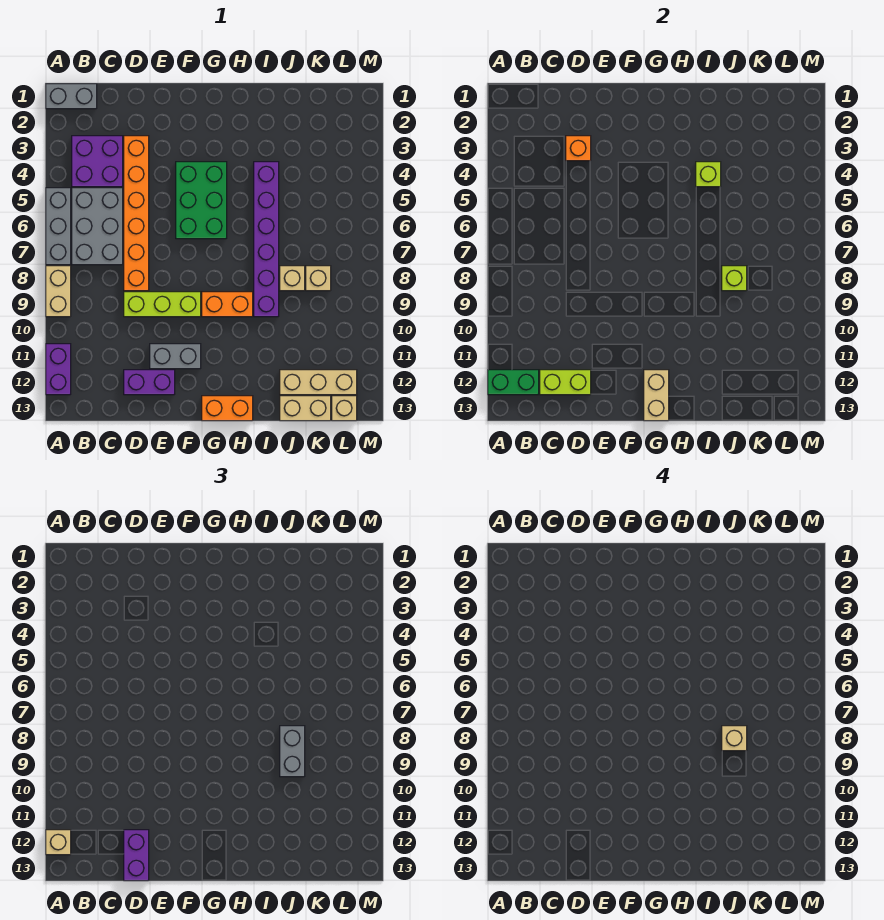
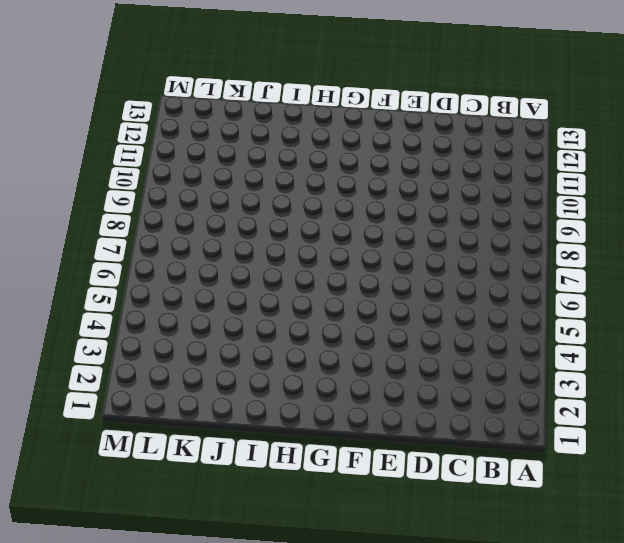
none -> grey brick A1:B1 level 1
none -> grey brick A5:A7 level 1
none -> tan brick A8:A9 level 1

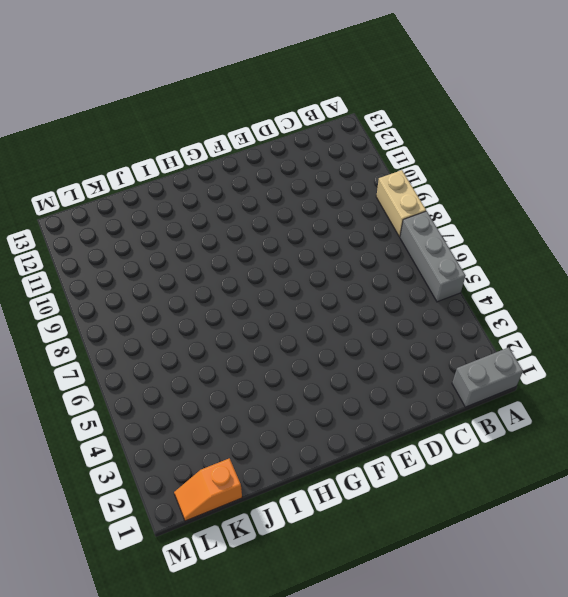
orange slope K1:L1 level 1 top K -> none
none -> purple brick A11:A12 level 1
none -> purple brick B3:C4 level 1
none -> grey brick B5:C7 level 1

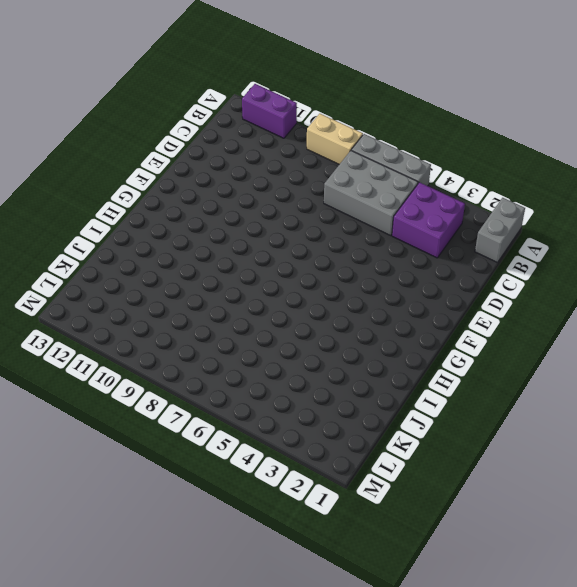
none -> orange brick D3:D8 level 1
none -> lime brick D9:F9 level 1
none -> purple brick D12:E12 level 1

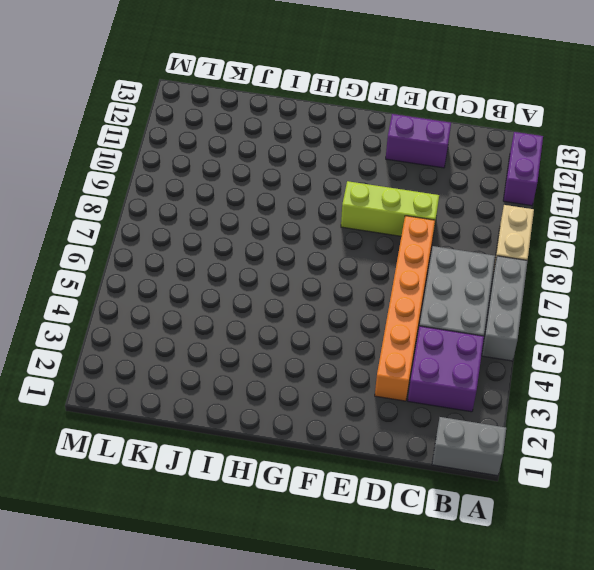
none -> grey brick E11:F11 level 1
none -> green brick F4:G6 level 1
none -> orange brick G9:H9 level 1

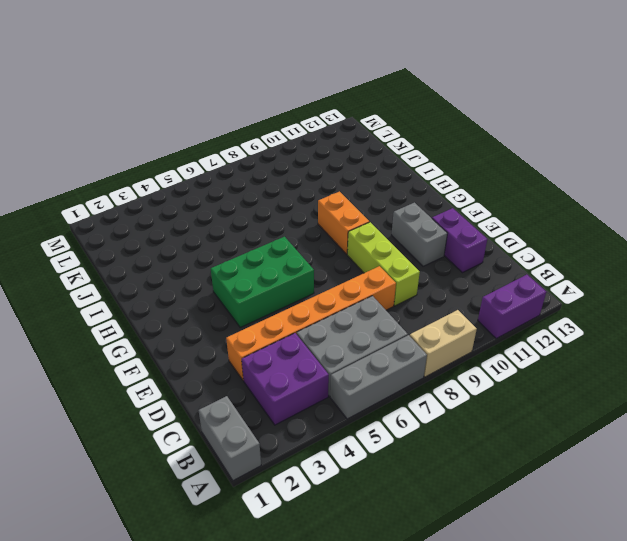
none -> orange brick G13:H13 level 1
none -> purple brick I4:I9 level 1
none -> tan brick J8 level 1

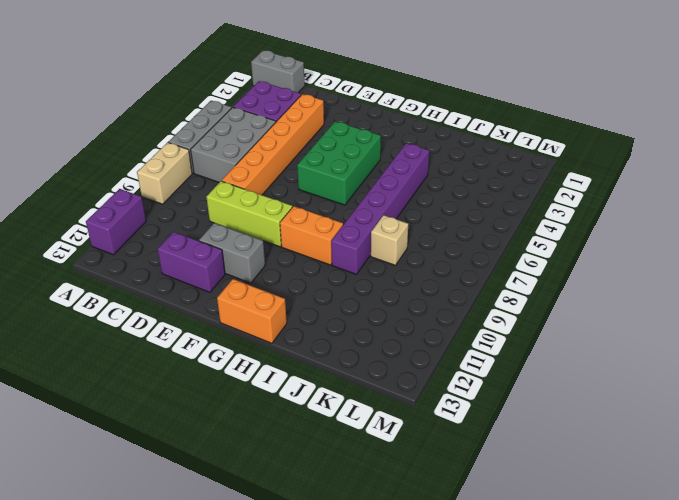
none -> tan brick J12:L12 level 1
none -> tan brick J13:K13 level 1
none -> tan brick K8 level 1

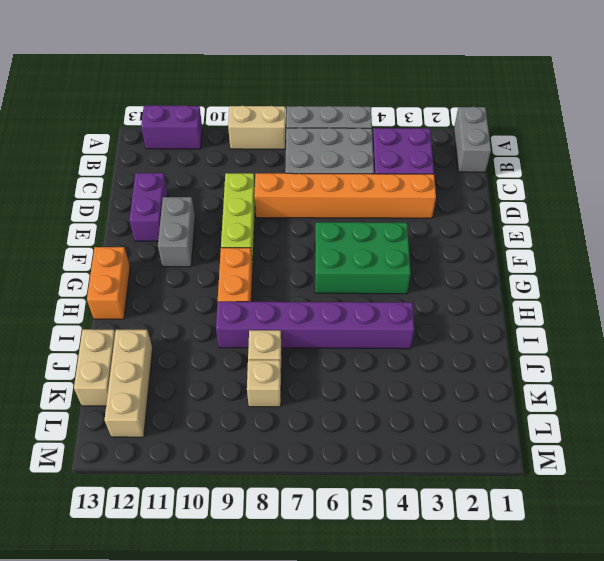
none -> tan brick L13 level 1
none -> green brick A12:B12 level 2
none -> lime brick C12:D12 level 2

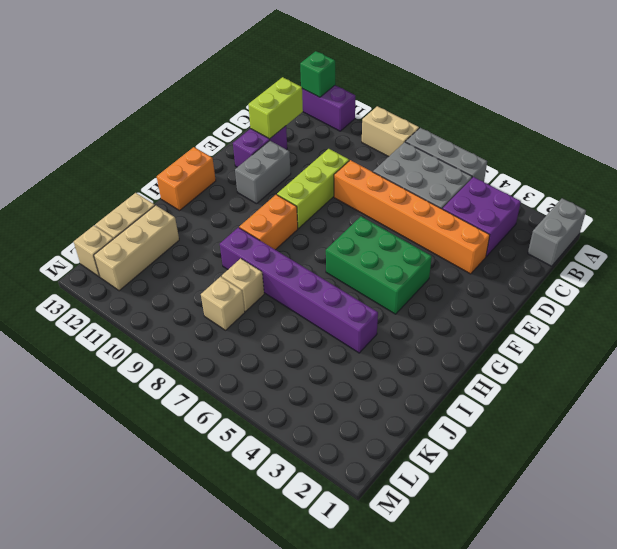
green brick A12 level 2 -> green brick A12:B12 level 2
none -> orange brick D3 level 2
none -> tan brick G12:G13 level 2
none -> lime brick I4 level 2

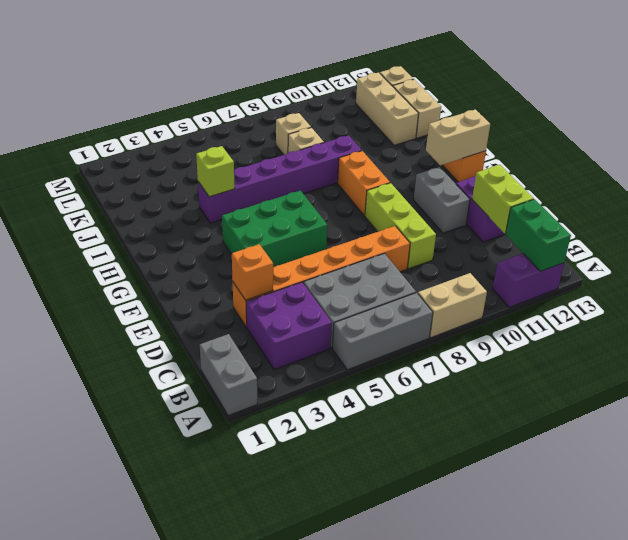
none -> lime brick J8 level 2
none -> tan brick A12 level 3
none -> purple brick D12:D13 level 3

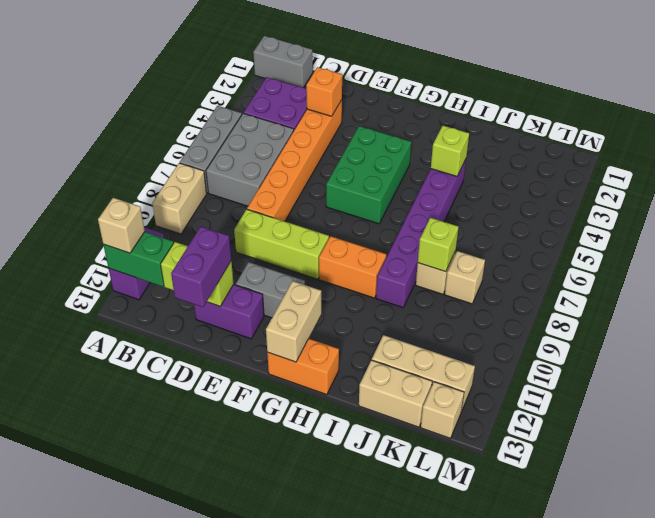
none -> grey brick J8:J9 level 3
none -> tan brick J8 level 4

